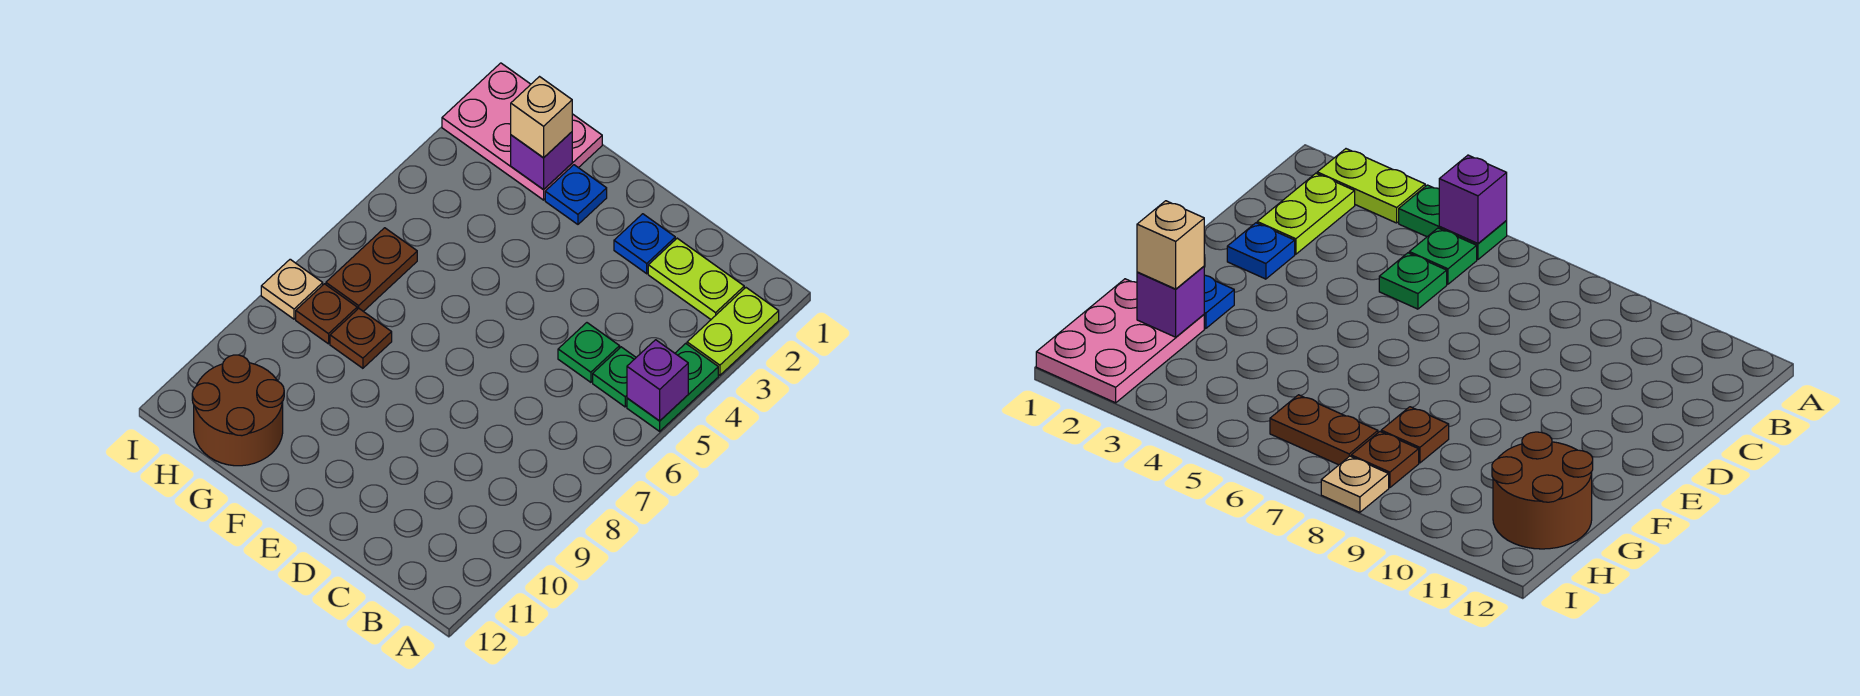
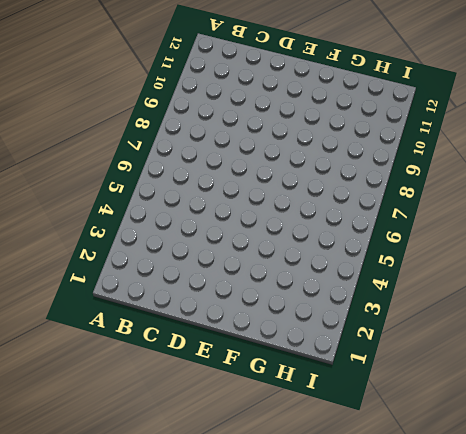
none -> lime plate A2:A3 level 1
none -> green plate A4:A5 level 1
none -> lime plate B2:C2 level 1

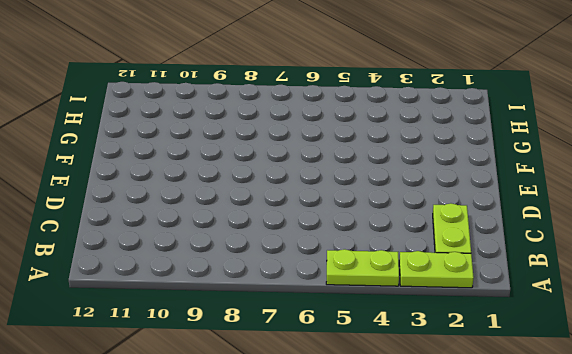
lime plate A4:A5 level 1 -> green plate A4:A5 level 1
none -> green plate B5 level 1
none -> green plate C5 level 1
none -> blue plate D2 level 1

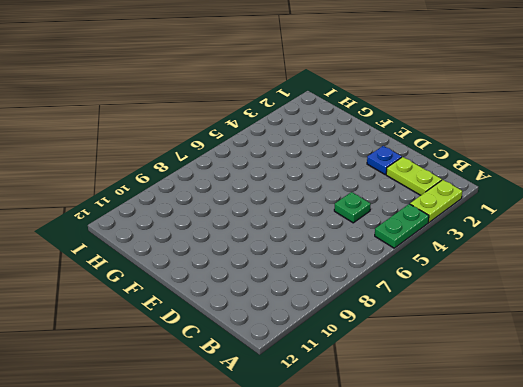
none -> green plate B5 level 1
none -> blue plate F2 level 1
none -> pink plate G1:I2 level 1

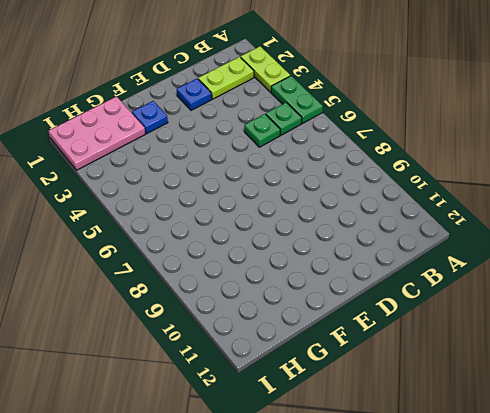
none -> brown plate G8 level 1
none -> brown round brick G11:H12 level 1
none -> brown plate H6:H7 level 1

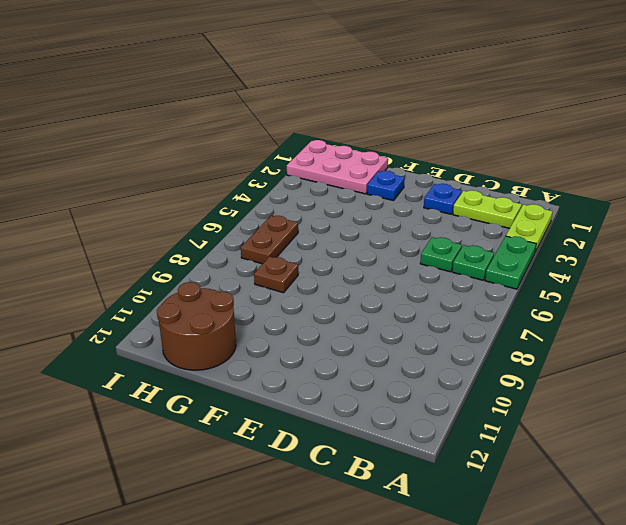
none -> brown plate H8 level 1
none -> tan plate I8 level 1
none -> purple brick A5 level 2

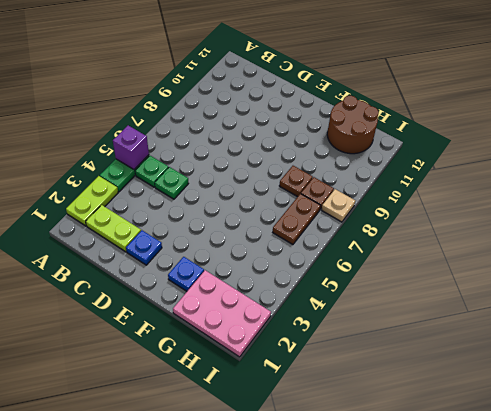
none -> purple brick G2 level 2
none -> tan brick G2 level 3

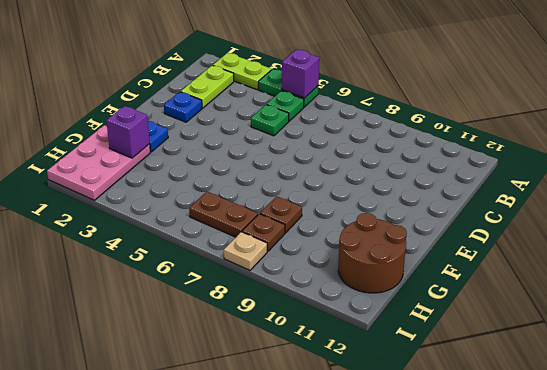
none -> tan brick G2 level 3

